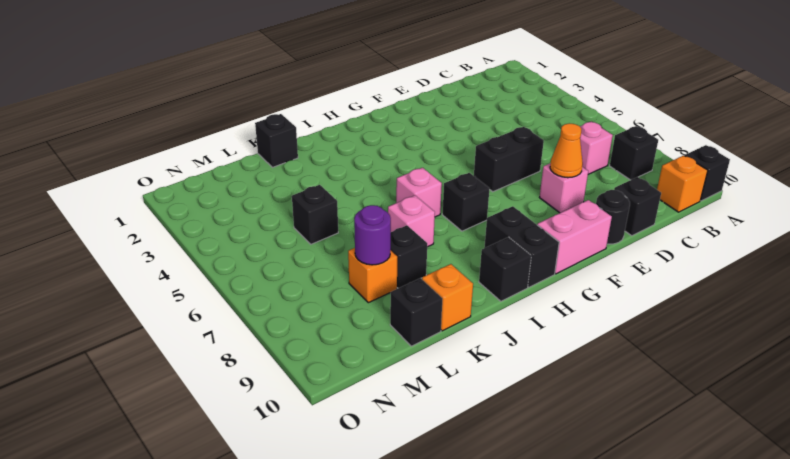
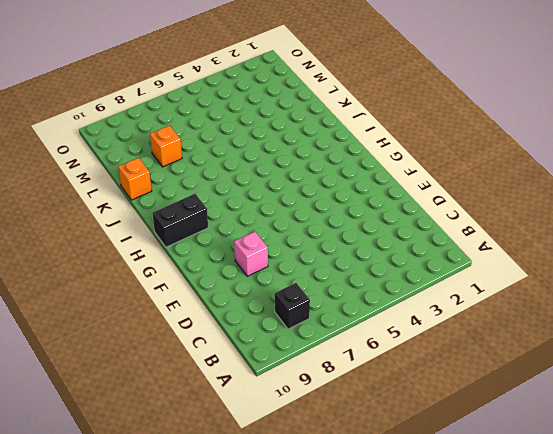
none -> black brick A10 level 1
none -> orange brick B10 level 1
none -> pink brick C7 level 1

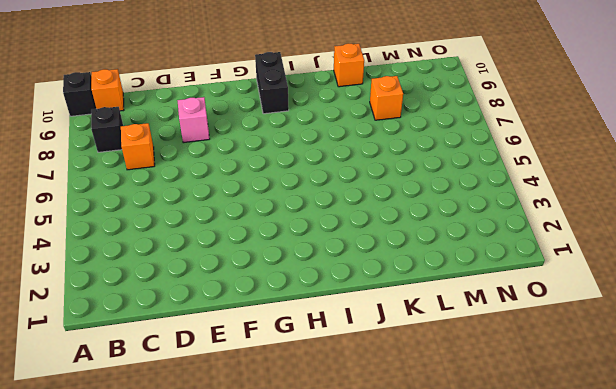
orange brick C7 level 1 -> pink brick C7 level 1
none -> black brick D10 level 1
none -> black brick E6:F6 level 1
none -> black round brick E10 level 1

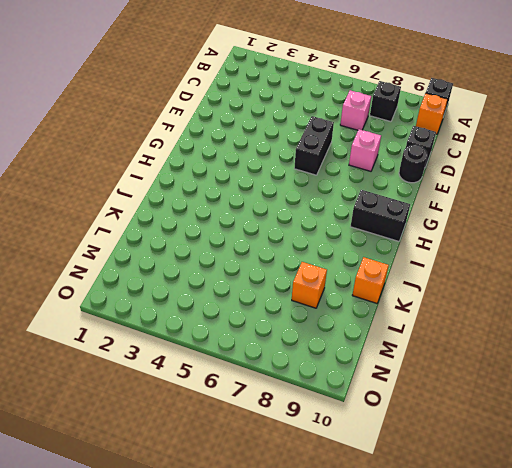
none -> pink brick F10:G10 level 1
none -> black brick H7 level 1
none -> pink brick I6 level 1

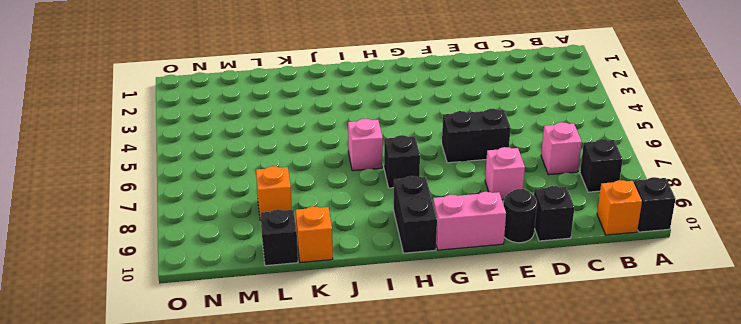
none -> black brick I10 level 1
none -> pink brick J7 level 1
none -> black brick K1 level 1

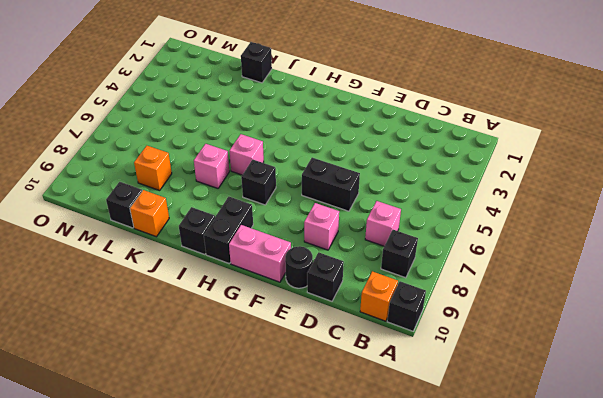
none -> black brick K8 level 1
none -> black brick L5 level 1
none -> orange cone E8 level 2

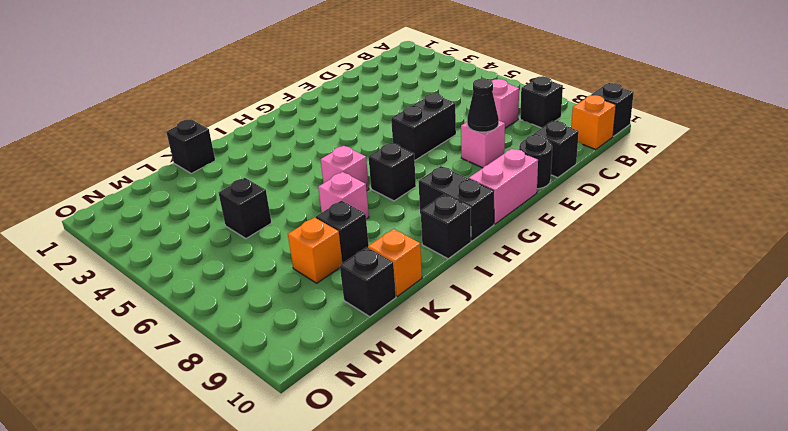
black cone E8 level 2 -> orange cone E8 level 2
none -> purple round brick L8 level 2

